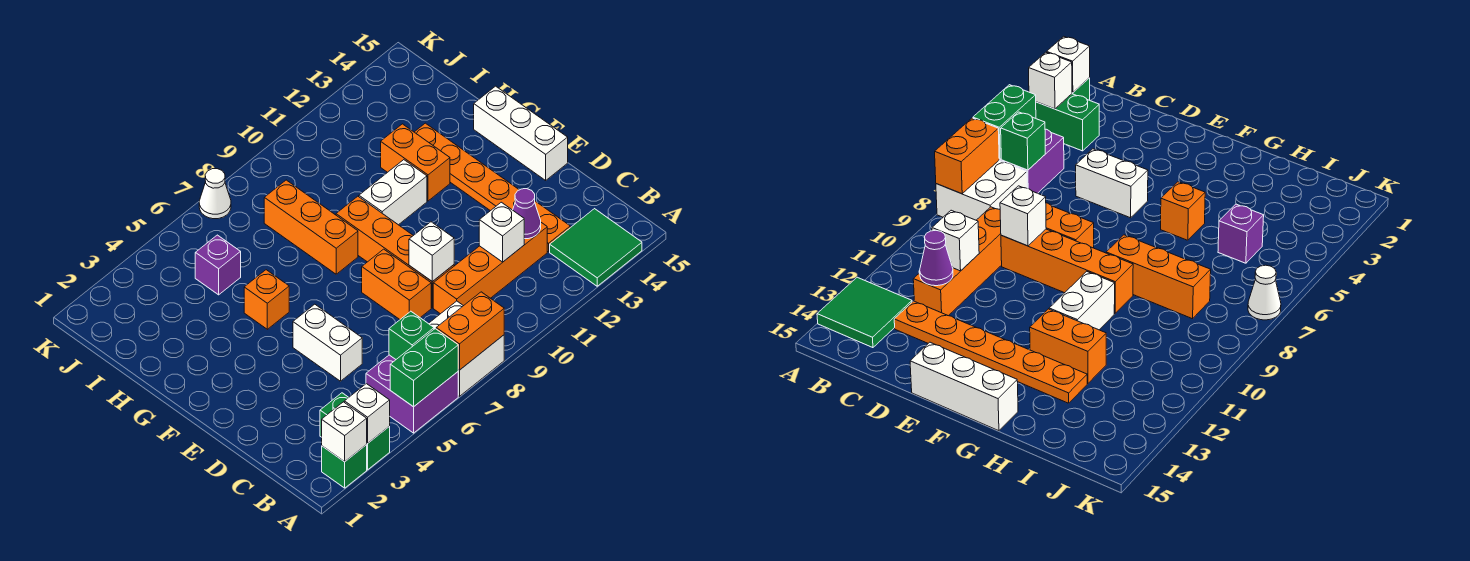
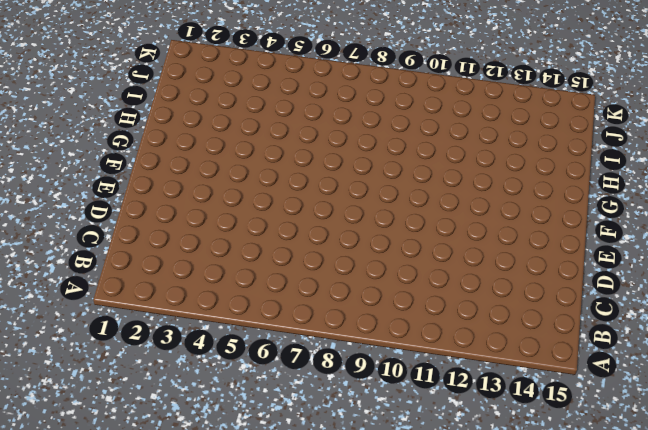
none -> green brick A2 level 1
none -> green brick A3:B3 level 1
none -> purple brick A5:B6 level 1

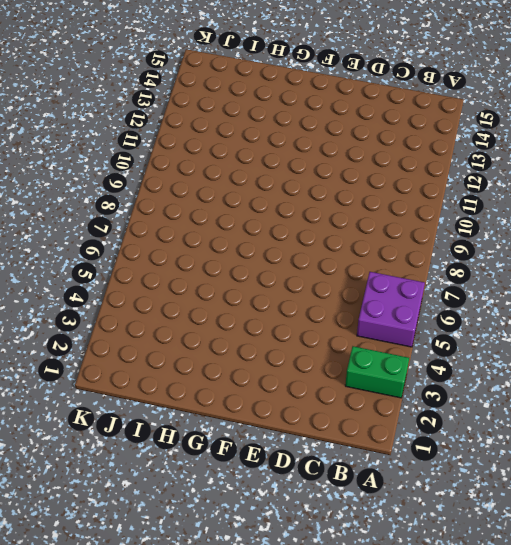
none -> green brick A2 level 1
none -> white brick A7:B8 level 1
none -> green tile A13:B14 level 1

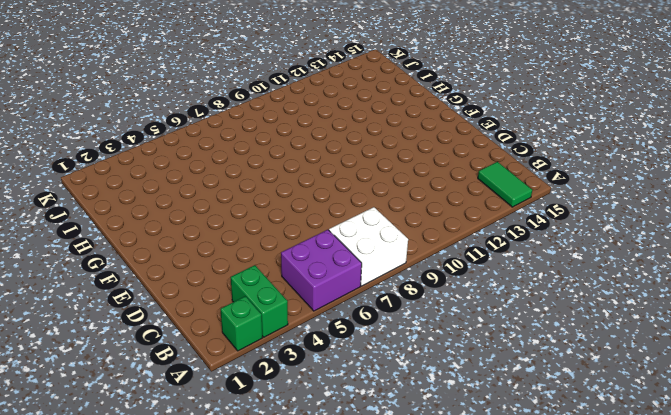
green tile A14:B14 level 1 -> green tile A13:B14 level 1
none -> orange brick C9:C12 level 1
none -> orange plate C13:H13 level 1
none -> white brick D5:E5 level 1

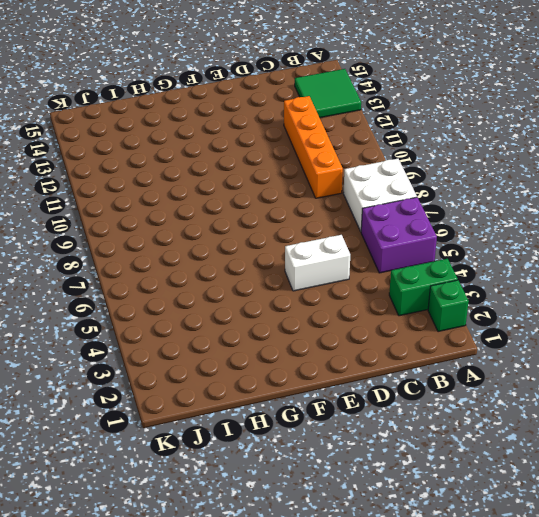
none -> orange plate C13:H13 level 1
none -> orange brick D8:E8 level 1
none -> orange brick D9:G9 level 1

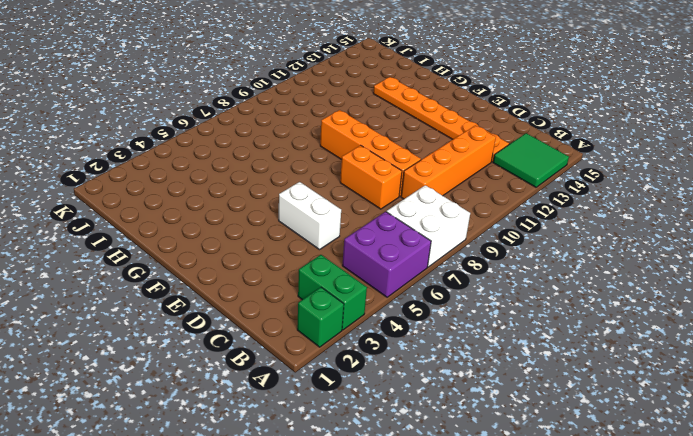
none -> white brick E15:G15 level 1
none -> orange brick G5 level 1
none -> orange brick G8:I8 level 1

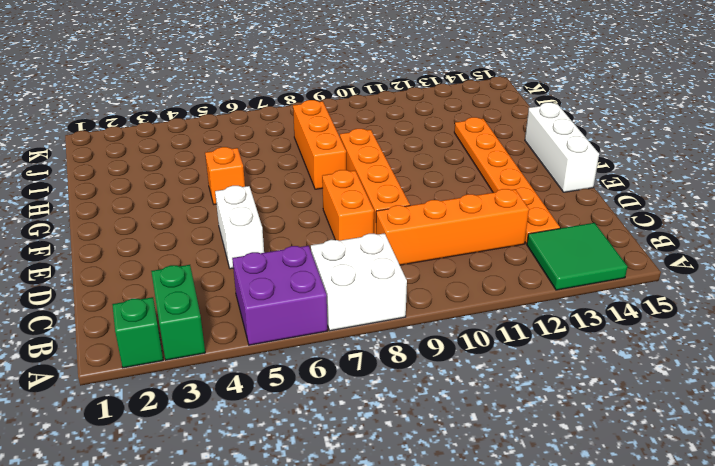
none -> white brick G10:G11 level 1
none -> orange brick G12:H12 level 1
none -> purple brick I5 level 1

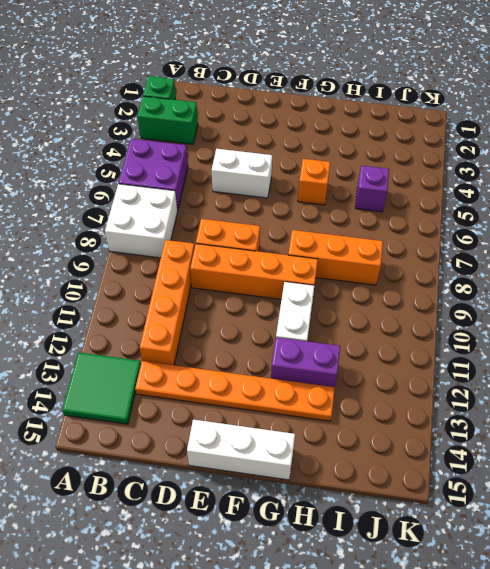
purple brick G12:H12 level 1 -> orange brick G12:H12 level 1
none -> white cone K7 level 1
none -> white brick A2 level 2
none -> white brick A3 level 2

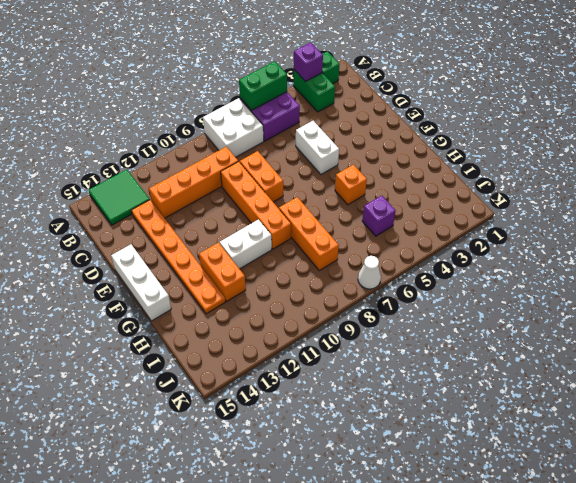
purple brick A3 level 2 -> white brick A3 level 2
none -> white brick A2 level 2
none -> orange brick A7:A8 level 2
none -> green brick B6 level 2

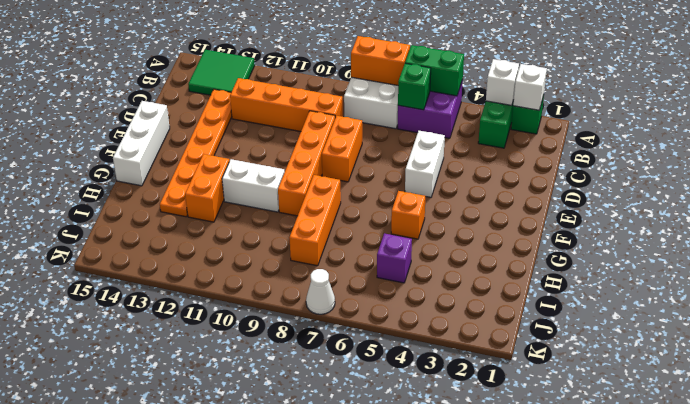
none -> white brick C11 level 2
none -> purple cone C12 level 2
none -> white brick D9 level 2

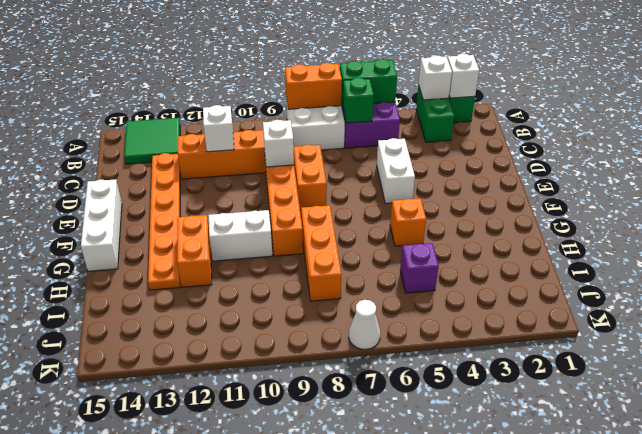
none -> purple cone C12 level 2

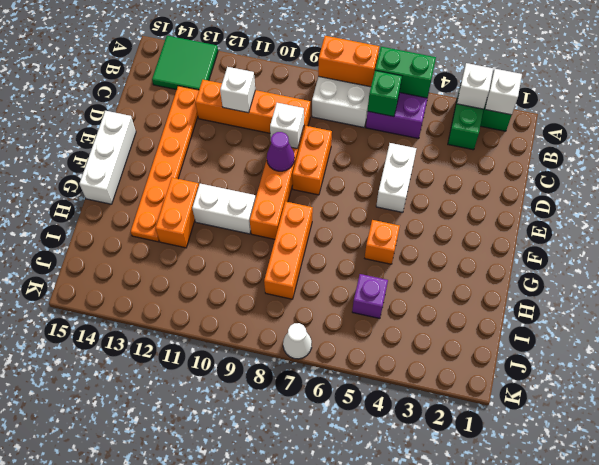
purple cone E9 level 2 -> purple cone C12 level 2

